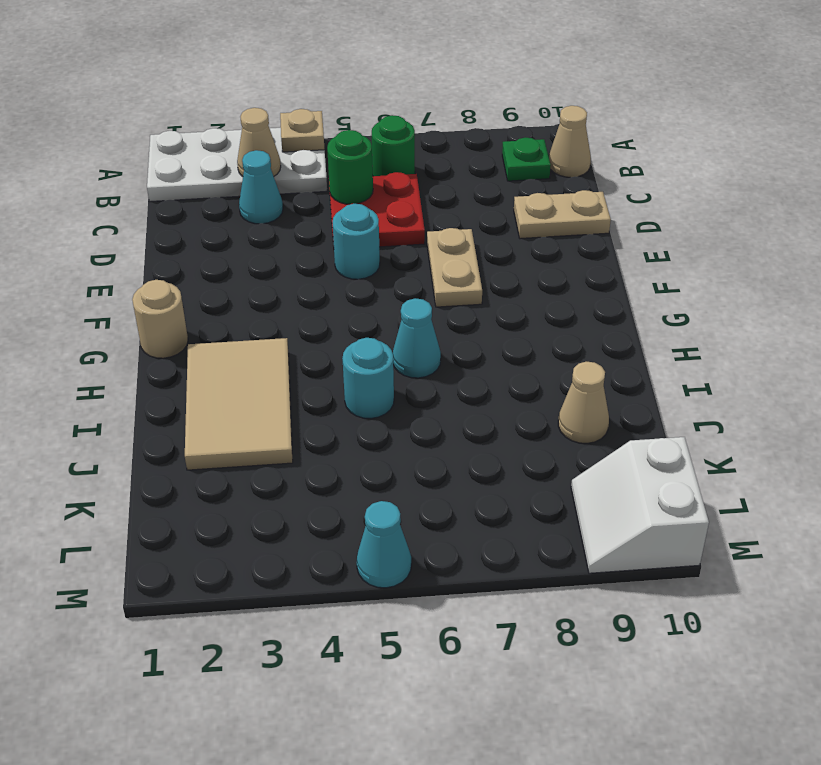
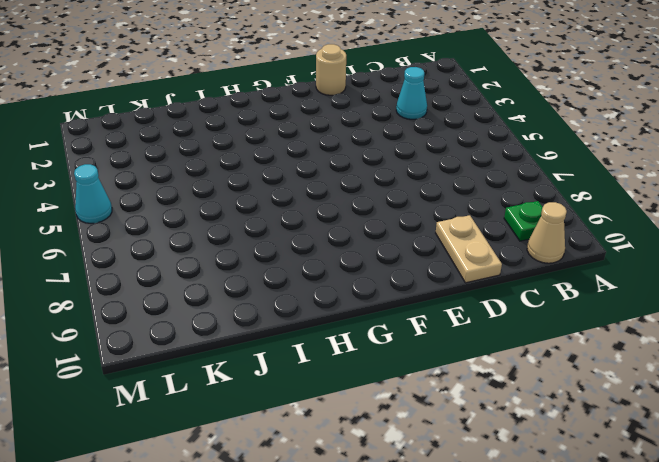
tan round brick E1 level 1 -> tan round brick G1 level 1
none -> white plate A1:B4 level 1
none -> green round brick B6 level 1
none -> red plate C5:D6 level 1

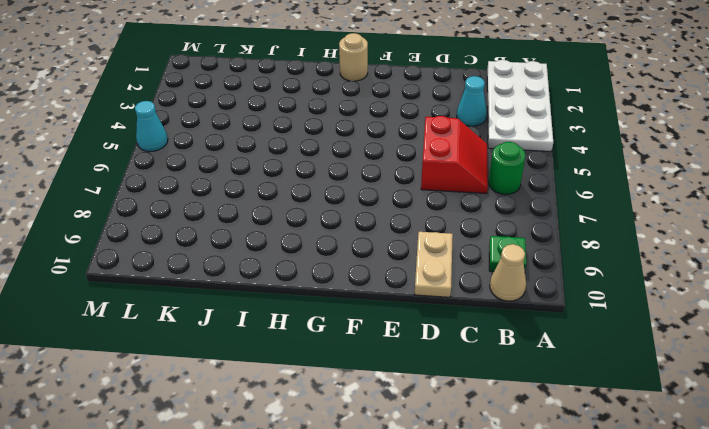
red slope C5:D6 level 1 top D -> red plate C5:D6 level 1
none -> cyan round brick E5 level 1
none -> tan plate E7:F7 level 1
none -> tan tile H2:J3 level 1

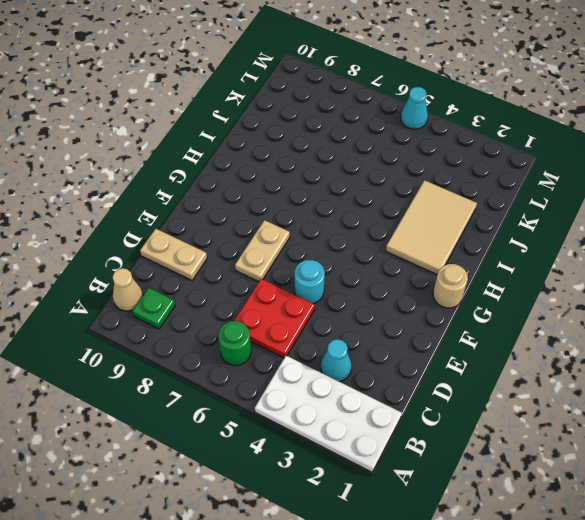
none -> cyan cone H6 level 1
none -> cyan round brick I5 level 1
none -> tan cone J9 level 1

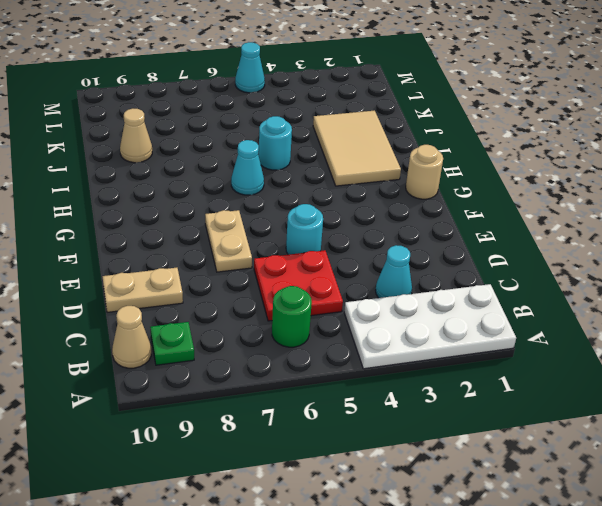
none -> white slope L9:M10 level 1 top 10
none -> tan plate A4 level 2
none -> tan cone B3 level 2

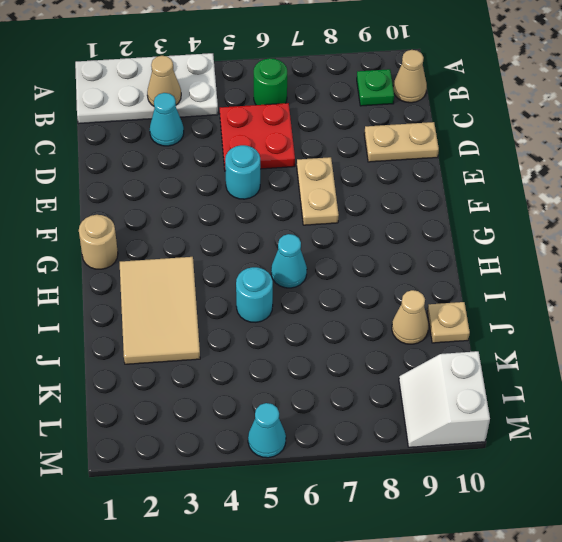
tan plate J10 level 1 -> tan plate A4 level 2
none -> green round brick C5 level 2

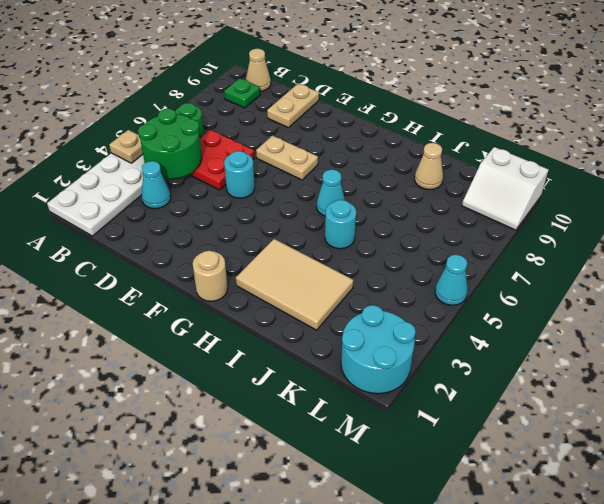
green round brick B4:C5 level 2 -> green round brick C5 level 2
cyan round brick L1:M2 level 1 -> none
none -> tan cone B3 level 2

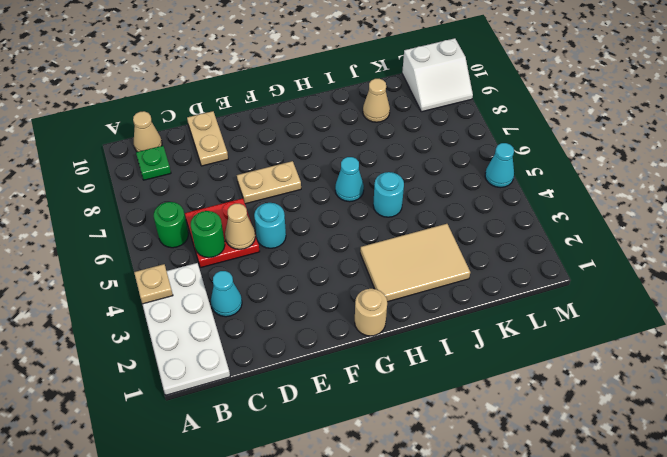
tan cone D5 level 2 -> tan cone B3 level 2

